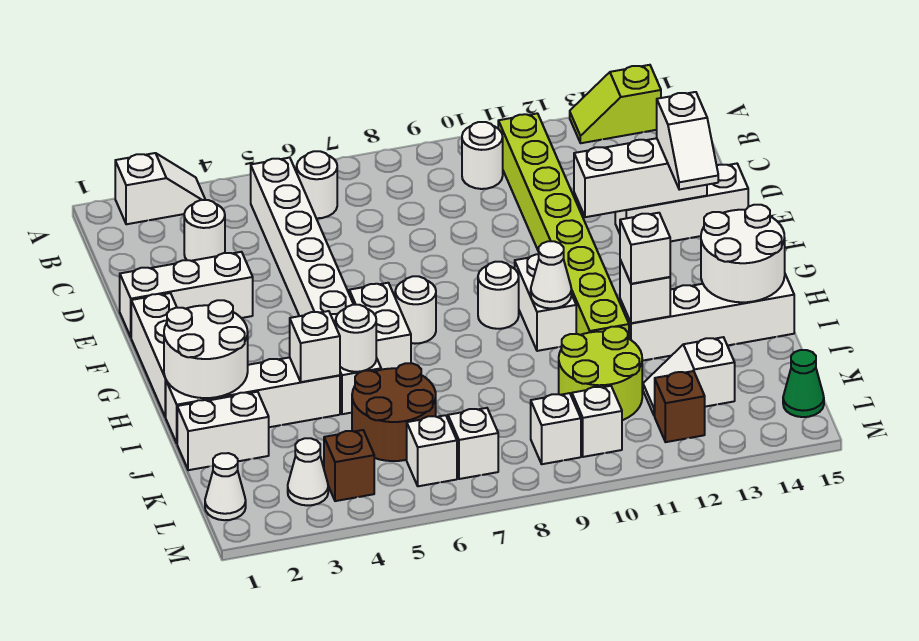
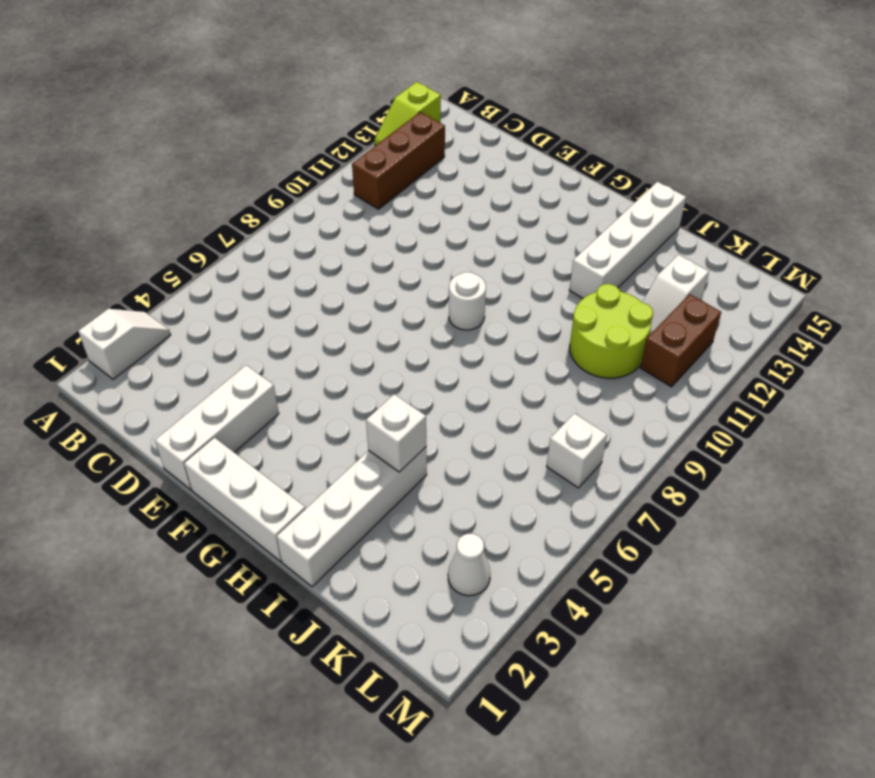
brown brick B11:B13 level 1 -> lime brick B11:I11 level 1
brown brick L11:L12 level 1 -> brown brick L12 level 1
none -> white brick B5:I5 level 1
none -> white round brick B6 level 1
none -> white round brick B10 level 1
none -> white round brick C3 level 1

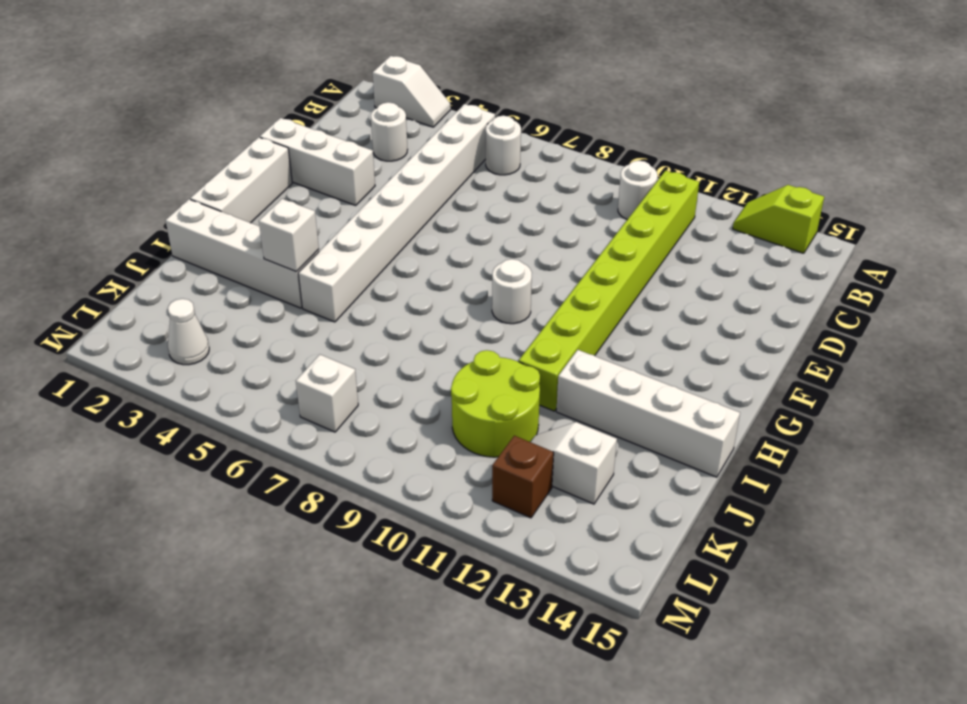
none -> white brick E13:E15 level 1
none -> white brick G6:H6 level 1
none -> white round brick G7 level 1
none -> white brick G10:H10 level 1

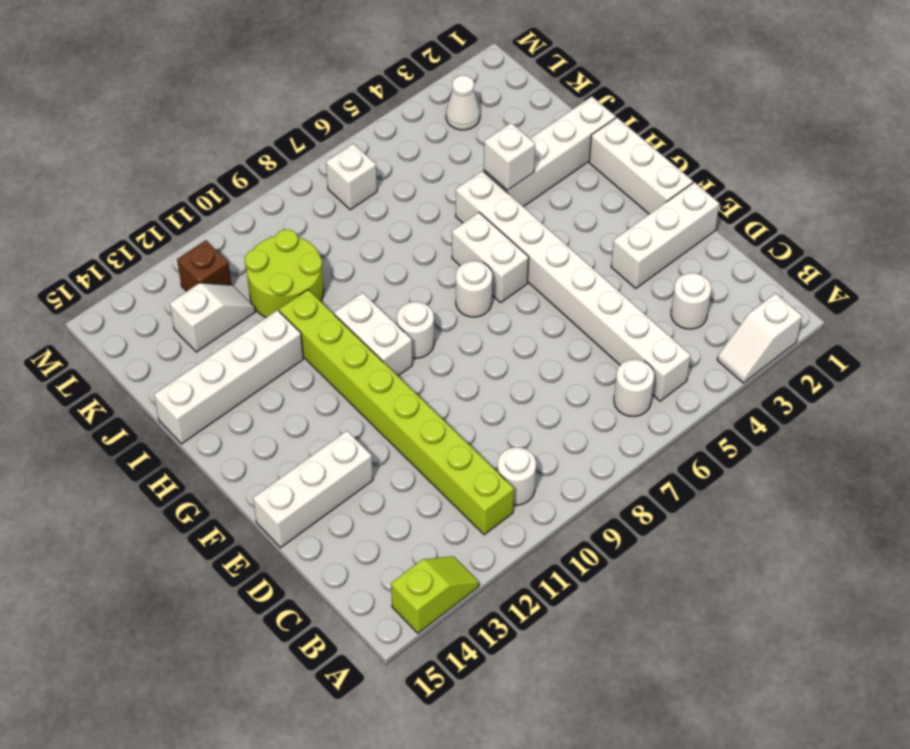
none -> white brick J1:J2 level 1
none -> brown round brick J5:K6 level 1
none -> white cone L1 level 1
none -> brown brick L4 level 1

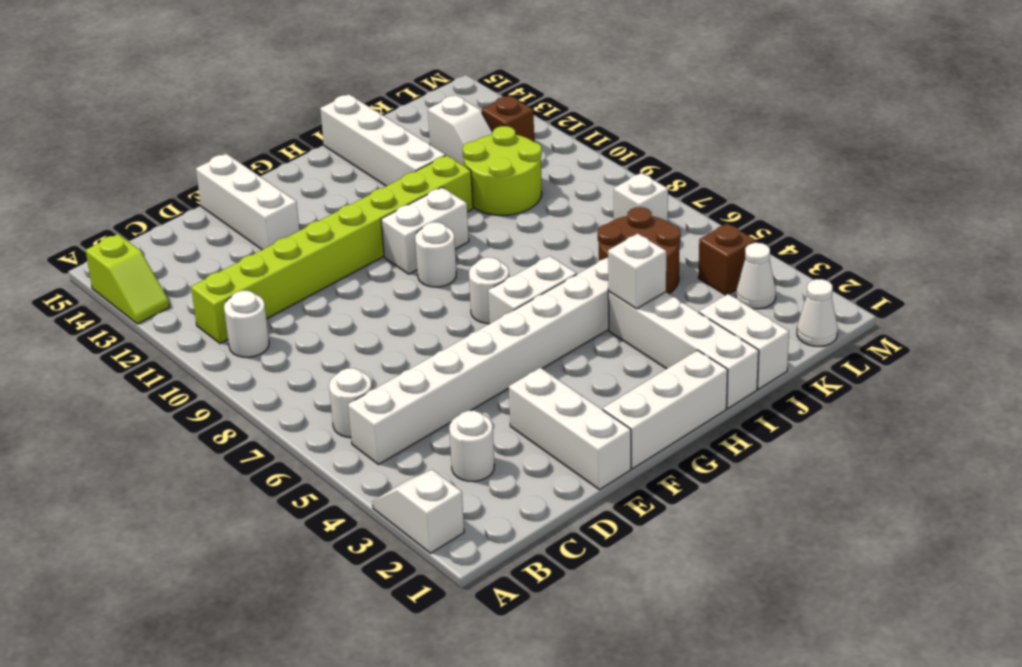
none -> white brick L6 level 1
none -> white brick L9 level 1
none -> white brick L10 level 1
none -> green cone L15 level 1

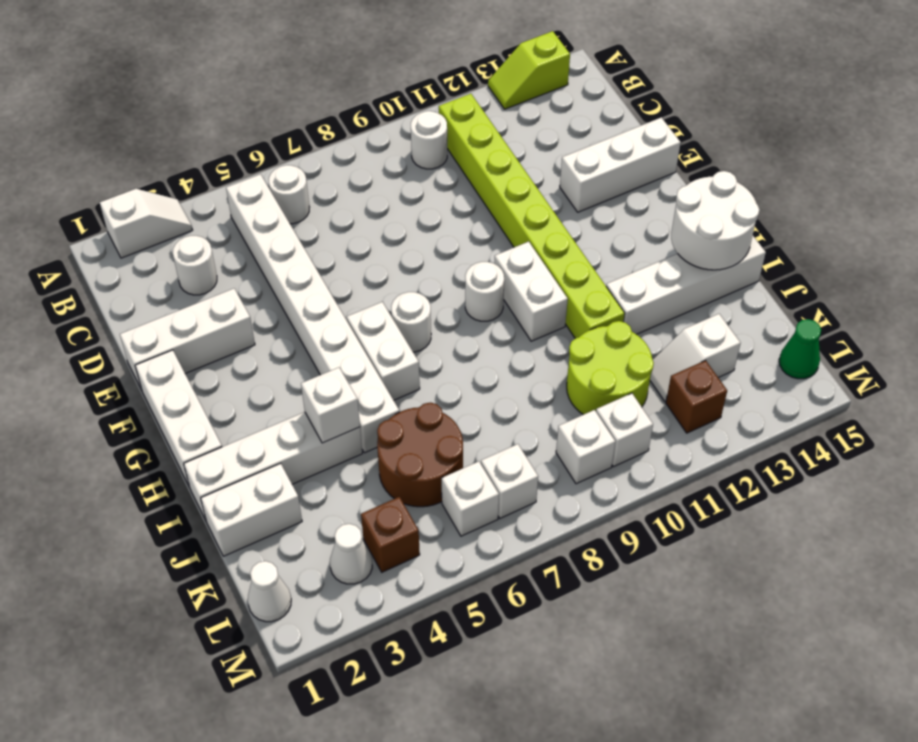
none -> white brick E12:E14 level 2
none -> white round brick H1:I2 level 2
none -> white cone H10 level 2
none -> white round brick I5 level 2

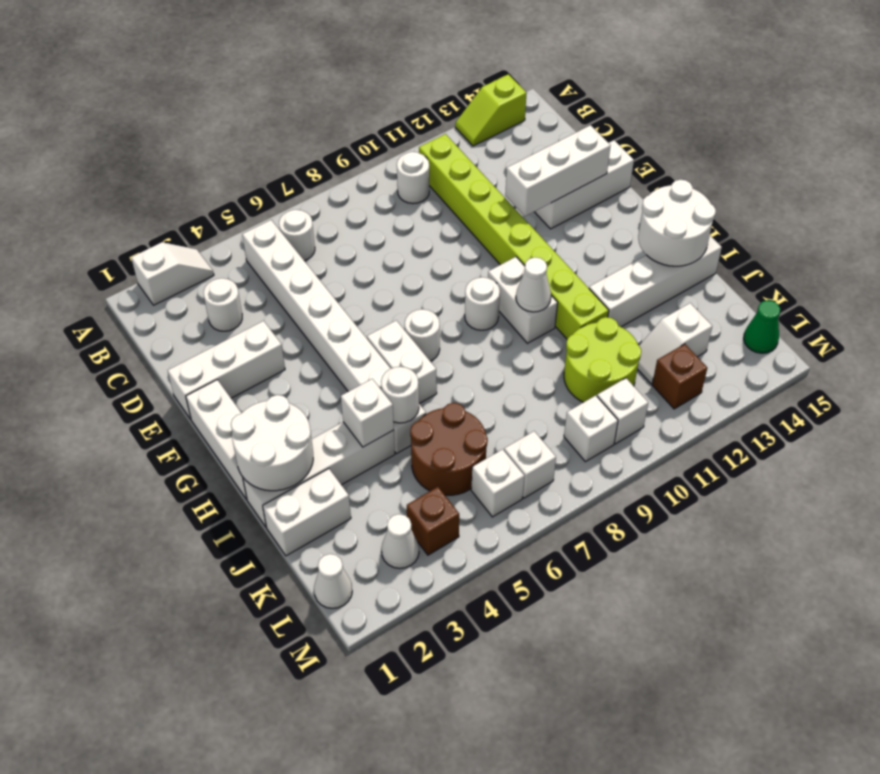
none -> white brick I12 level 2
none -> white slope E14:F14 level 3 top E
none -> white brick I12 level 3

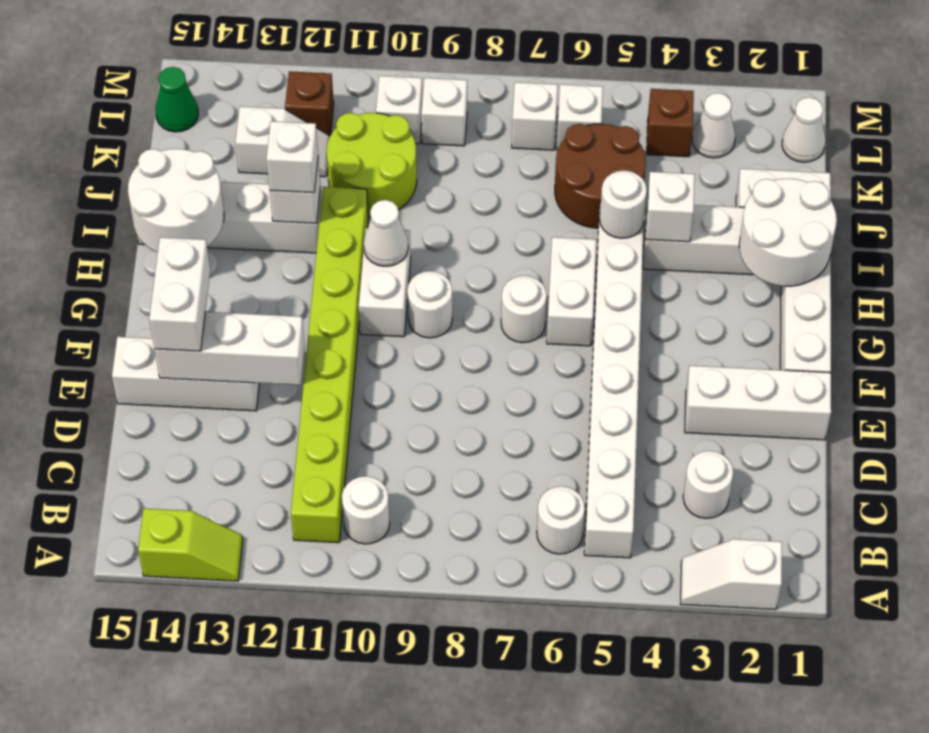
white brick E14:F14 level 3 -> white slope E14:F14 level 3 top E

